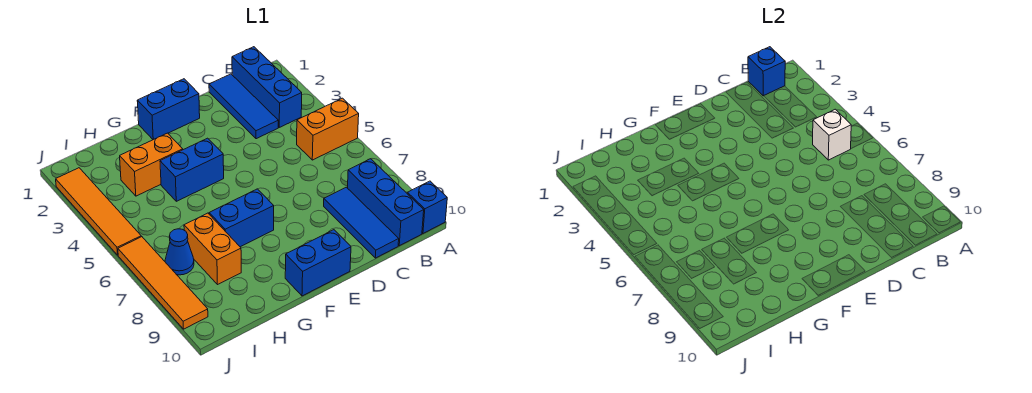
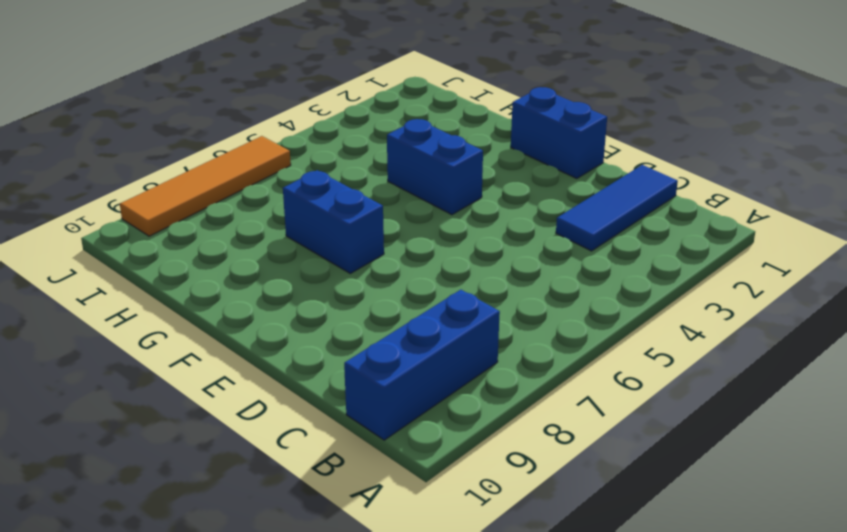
none -> orange brick A5:B5 level 1
none -> blue brick A10 level 1
none -> blue brick B1:B3 level 1

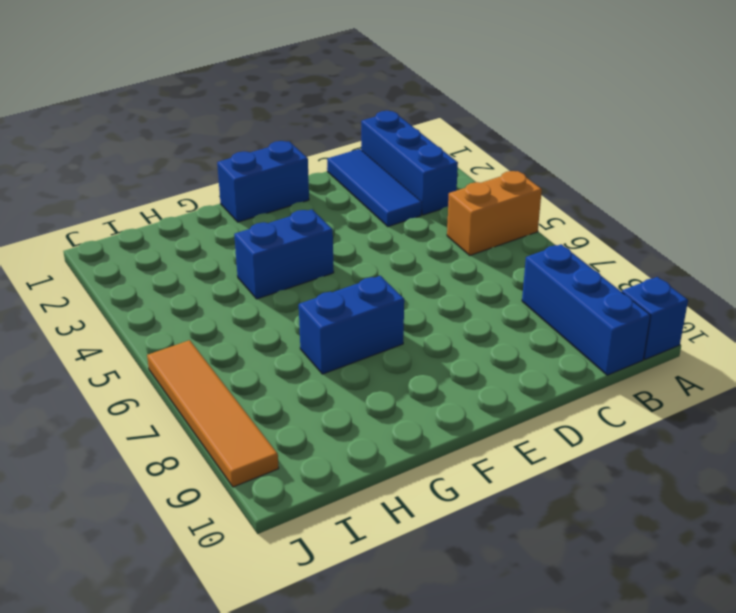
none -> blue tile C8:C10 level 1
none -> blue brick E10:F10 level 1
none -> orange brick G3:H3 level 1

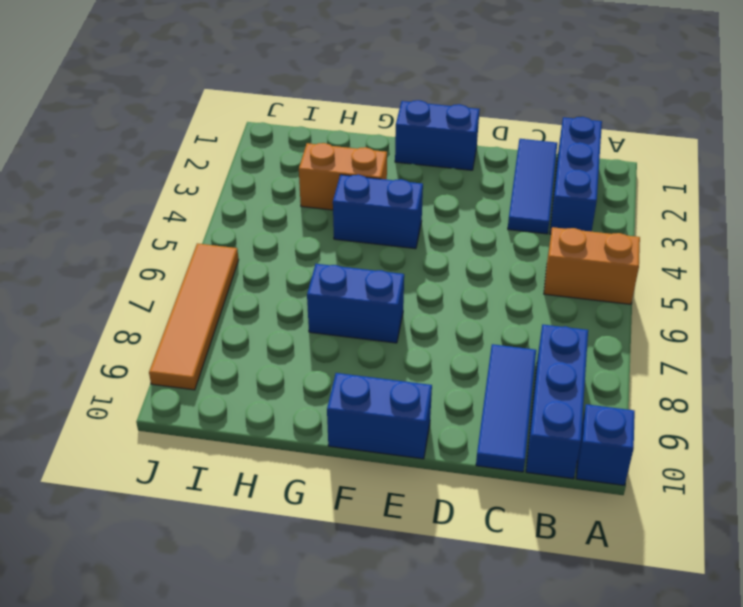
none -> orange brick H7:H8 level 1
none -> blue cone I7 level 1
none -> orange tile J2:J5 level 1

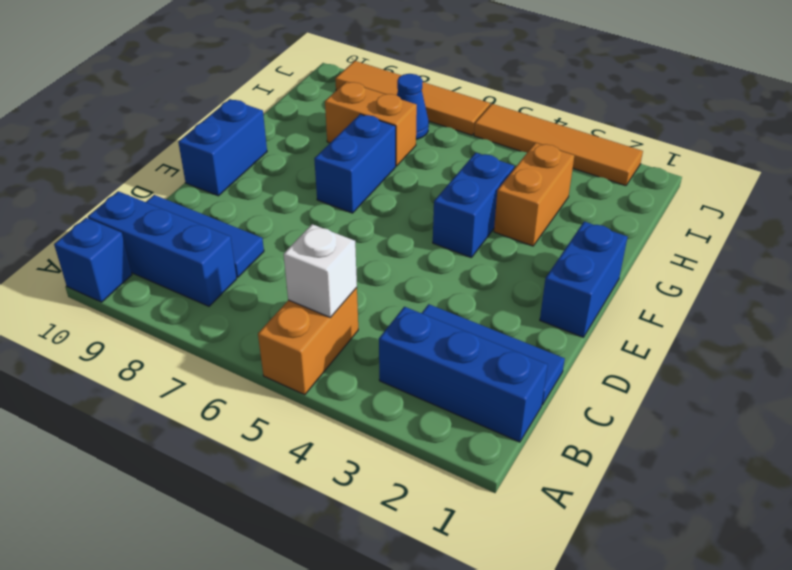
none -> blue brick B1 level 2

